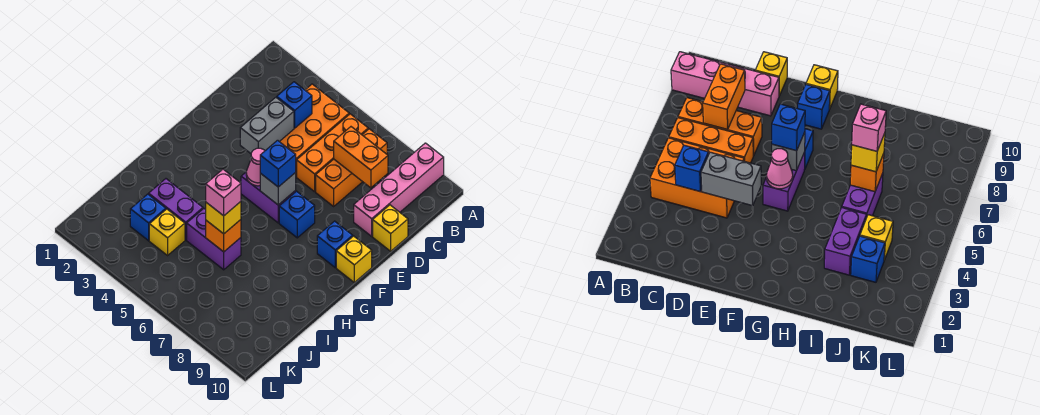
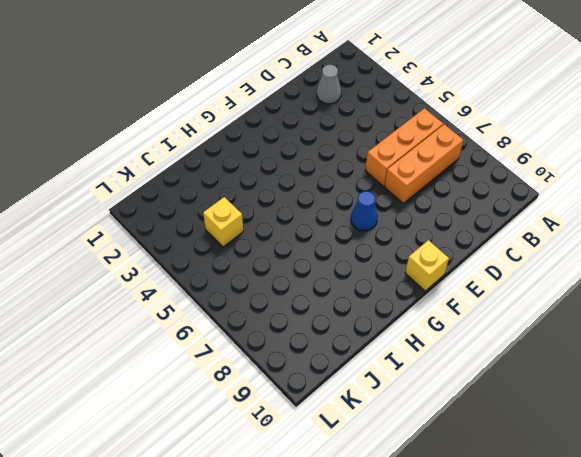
grey cone C2 level 1 -> none
blue cone F7 level 1 -> blue brick F7 level 1
none -> pink brick A9:D9 level 1
none -> orange brick B4:D5 level 1
none -> yellow brick D10 level 1

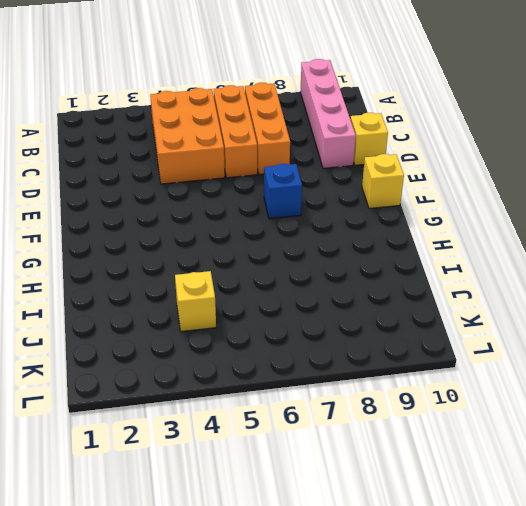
none -> purple brick F5:F6 level 1
none -> blue brick F9 level 1
none -> purple brick I3:I4 level 1

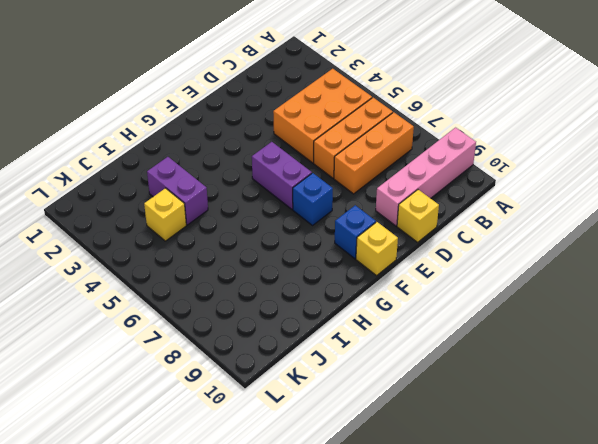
none -> purple brick I5:I6 level 1
none -> blue brick J3 level 1
none -> blue brick C4 level 2

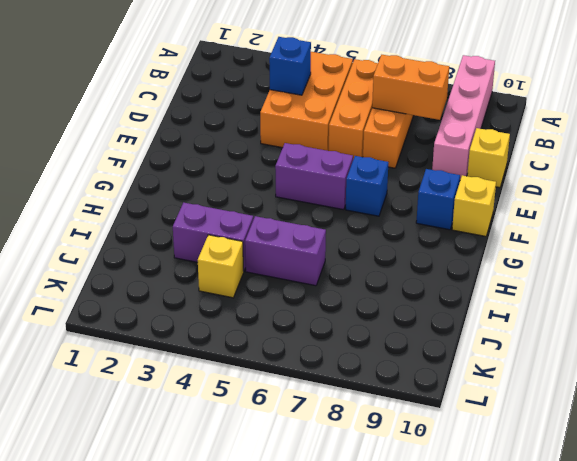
none -> blue brick J3 level 1
none -> grey brick D4:E4 level 2
none -> pink cone F5 level 2

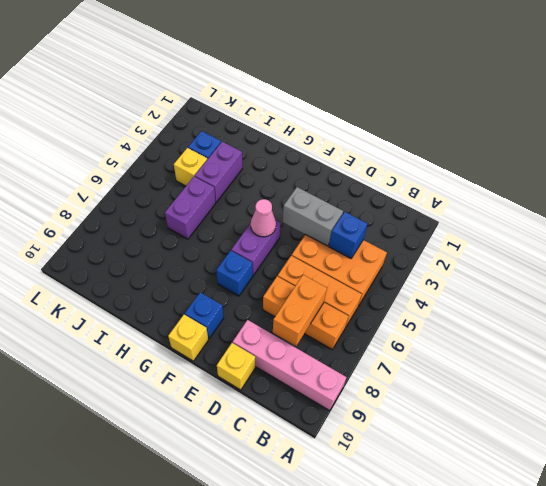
none -> grey brick F6 level 2
none -> orange brick I6 level 2
none -> blue brick F6 level 3

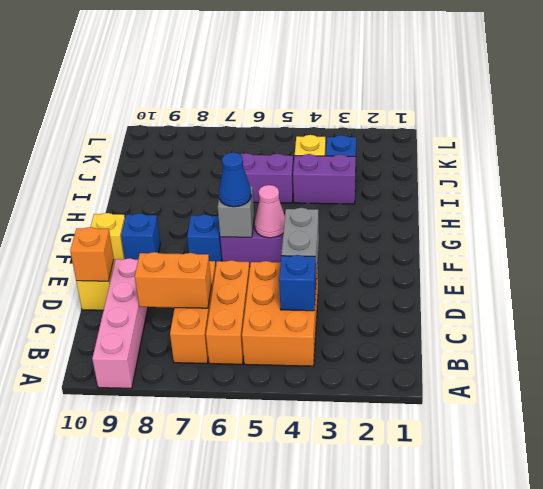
orange brick D10 level 2 -> orange brick I6 level 2
blue cone F6 level 3 -> blue brick F6 level 3
none -> yellow brick I6 level 3
none -> pink brick I6 level 4

